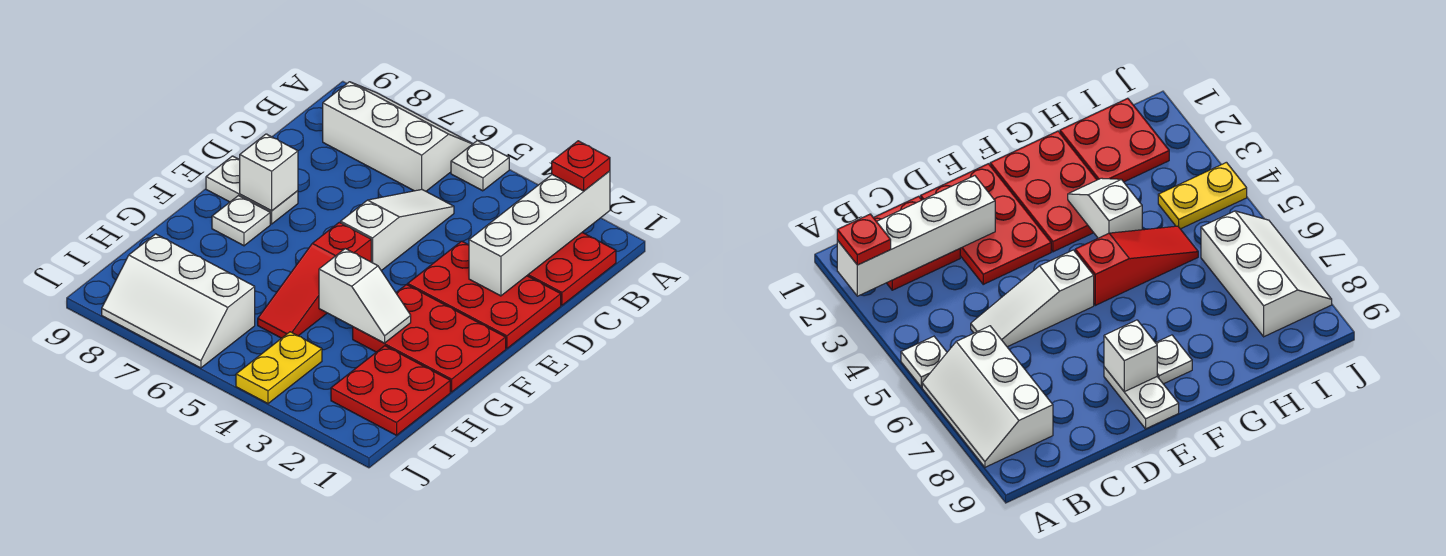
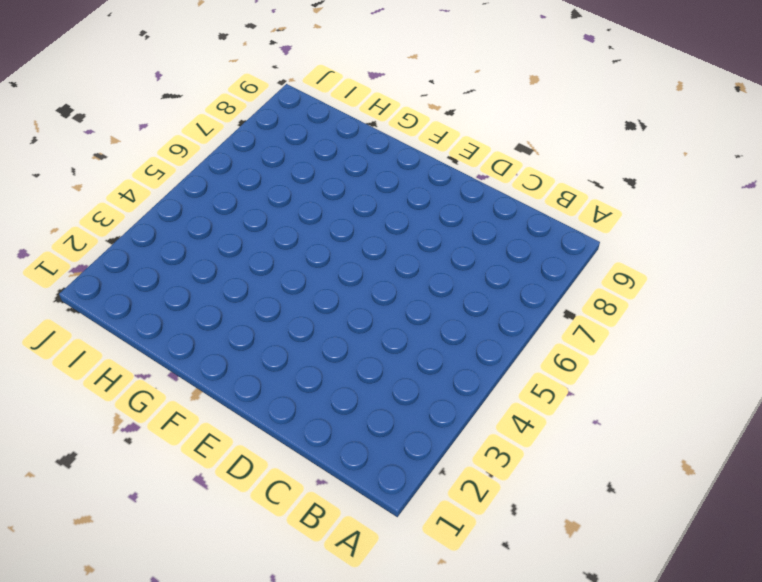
none -> white plate A5 level 1
none -> white slope A6:B8 level 1 top B
none -> red plate B1:C2 level 1

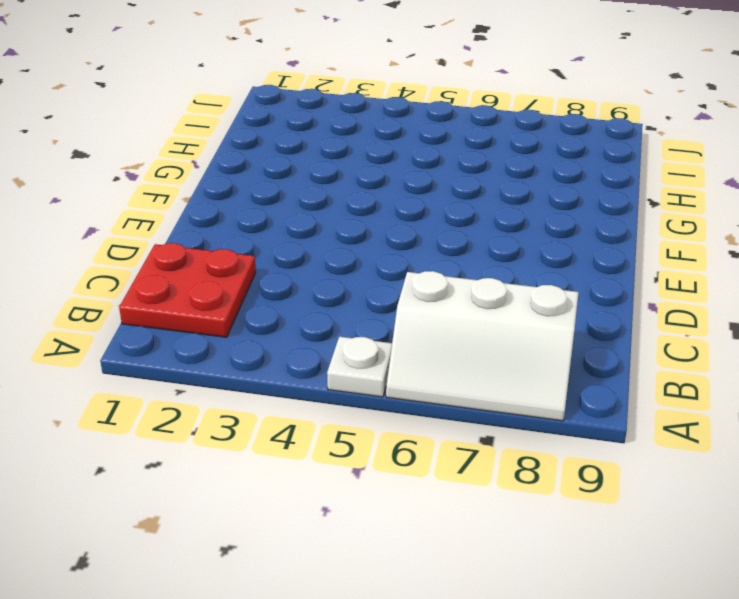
none -> white slope C5:E5 level 1 top E
none -> red plate D1:E3 level 1
none -> white plate E8:E9 level 1

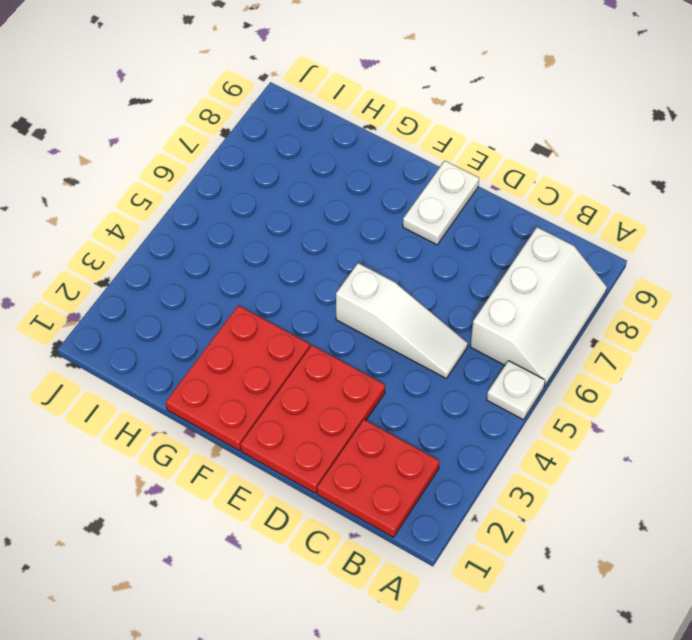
none -> red slope F5:H5 level 1 top F
none -> white plate F8 level 1
none -> red plate H1:I2 level 1

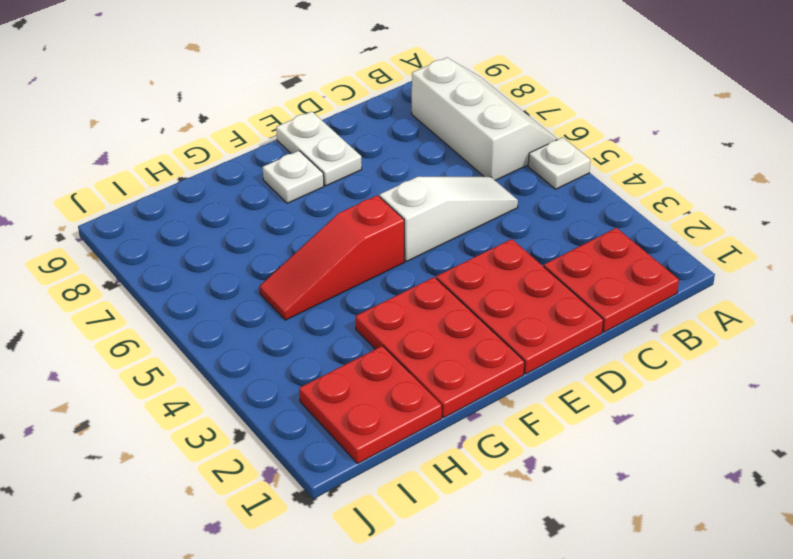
none -> yellow plate I4:J4 level 1
none -> white slope I6:J8 level 1 top I
none -> white brick A2:D2 level 2

